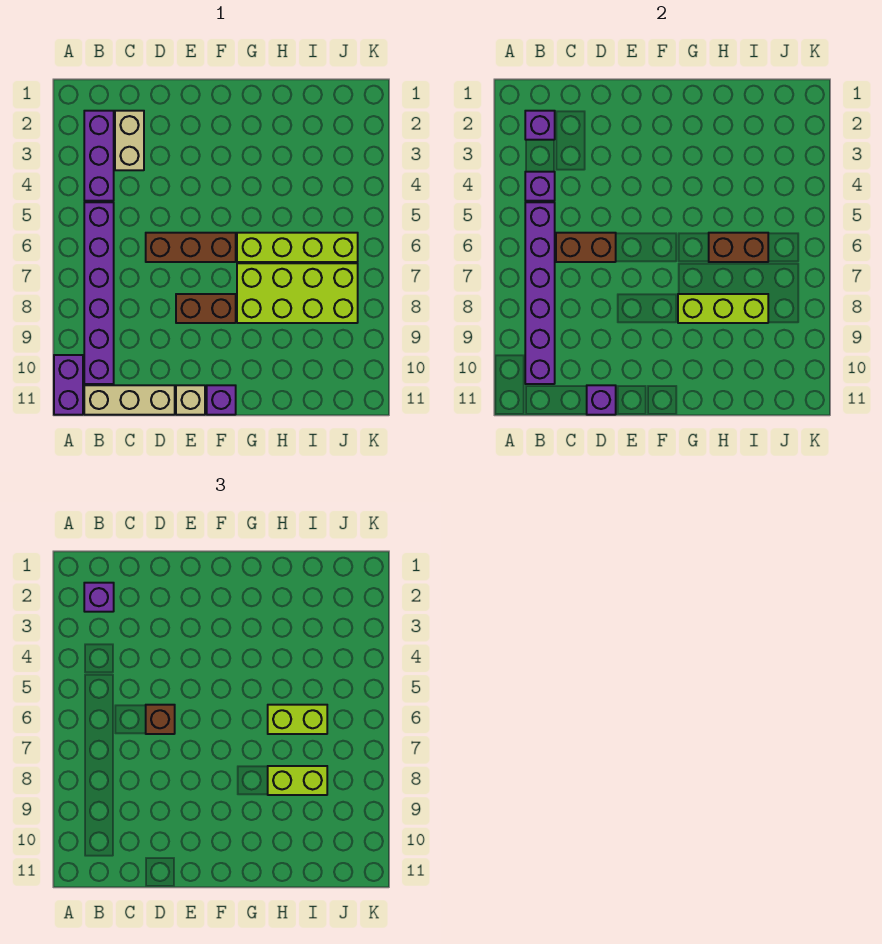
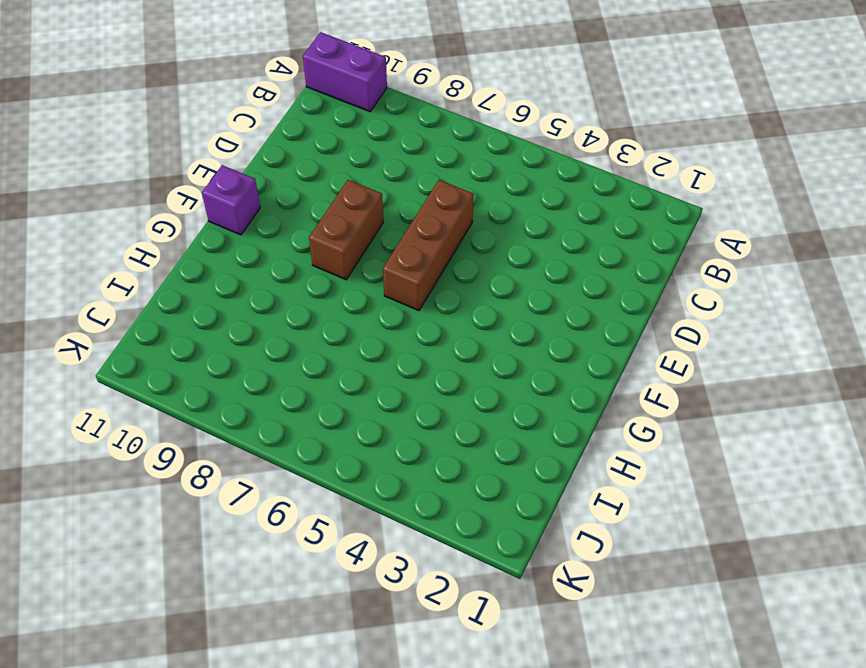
none -> purple brick B2:B4 level 1
none -> purple brick B5:B10 level 1
none -> tan brick B11:D11 level 1

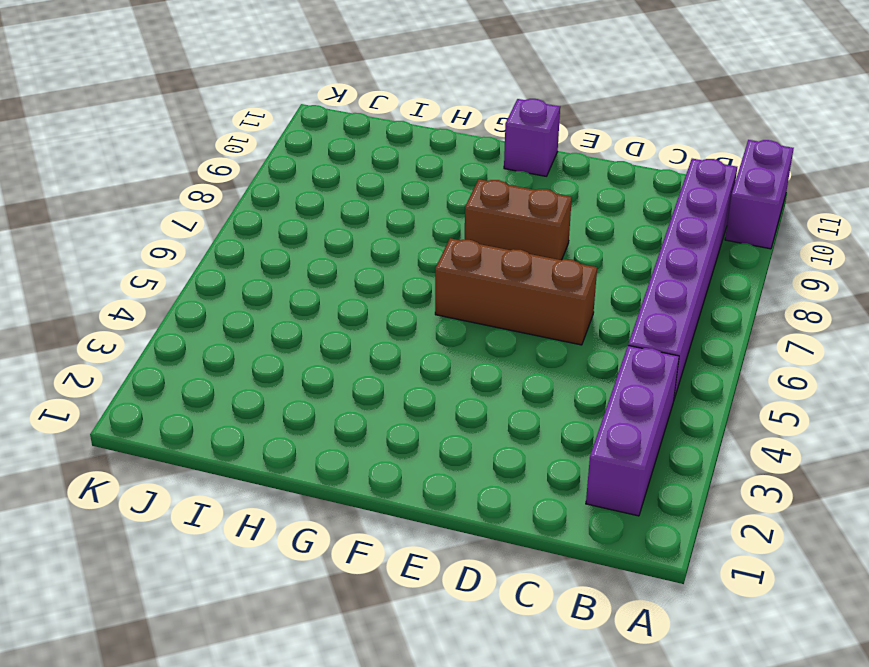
none -> tan brick B11:D11 level 1
none -> tan brick C2:C3 level 1
none -> tan brick E11 level 1

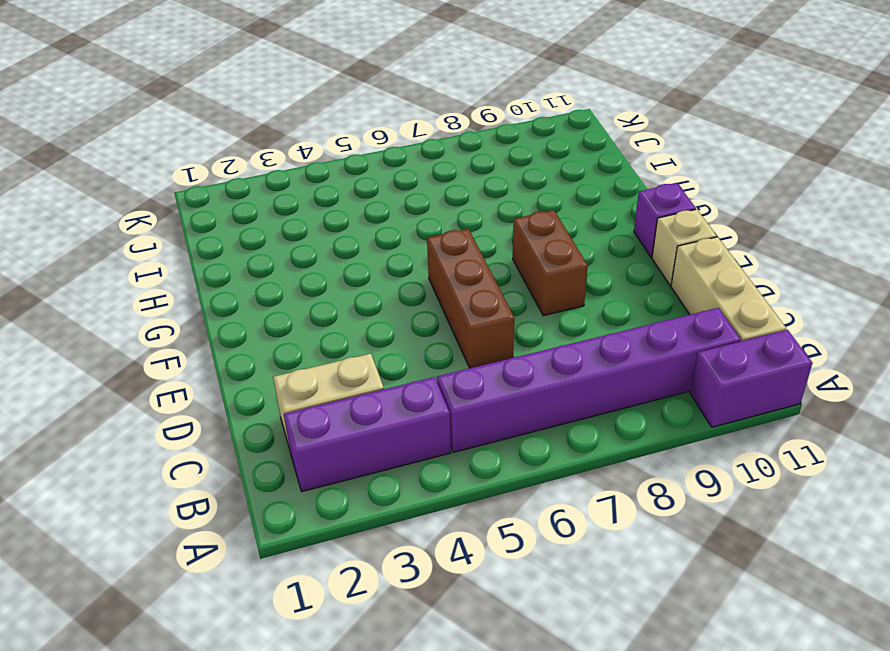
none -> lime brick G6:J6 level 1
none -> lime brick G7:J8 level 1
none -> purple brick B2 level 2

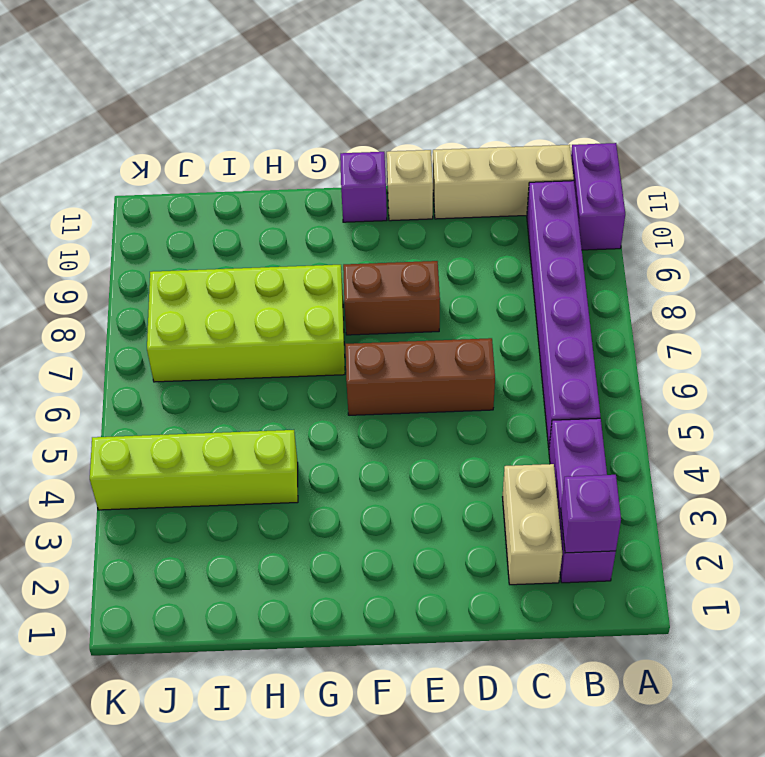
lime brick H4:K4 level 1 -> lime brick G6:J6 level 1
none -> purple brick B4 level 2
none -> purple brick B5:B10 level 2
none -> brown brick C6:D6 level 2

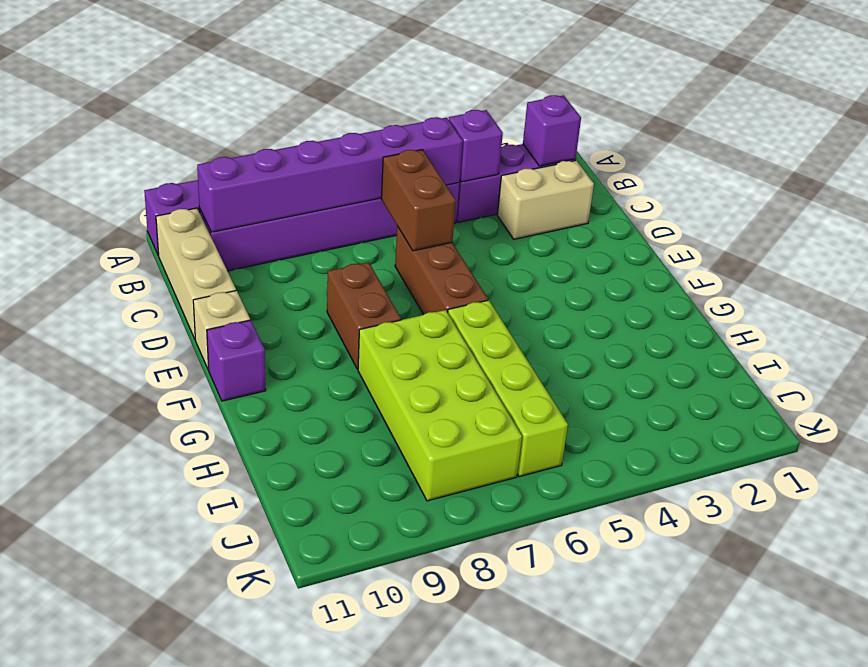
none -> purple brick D11 level 2
none -> lime brick G8:I8 level 2
none -> brown brick H6:I6 level 2

